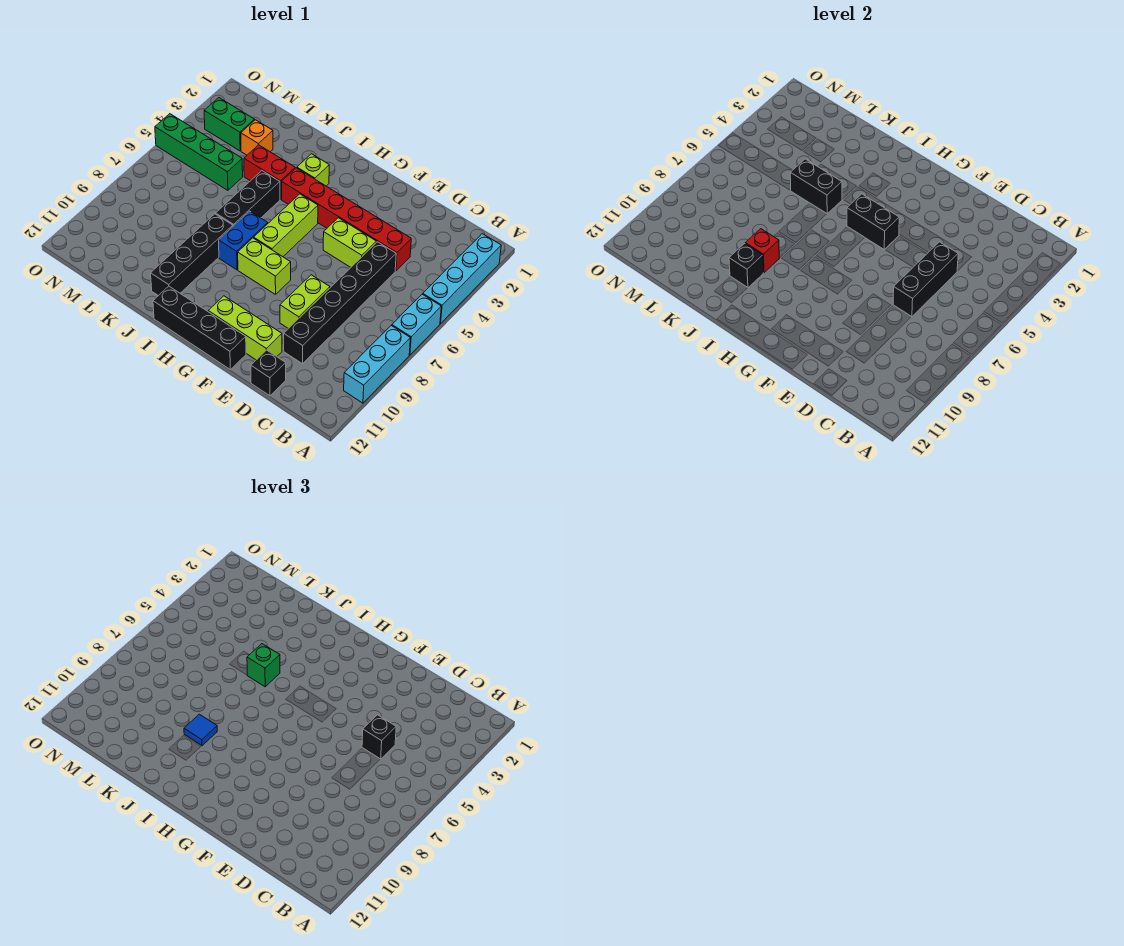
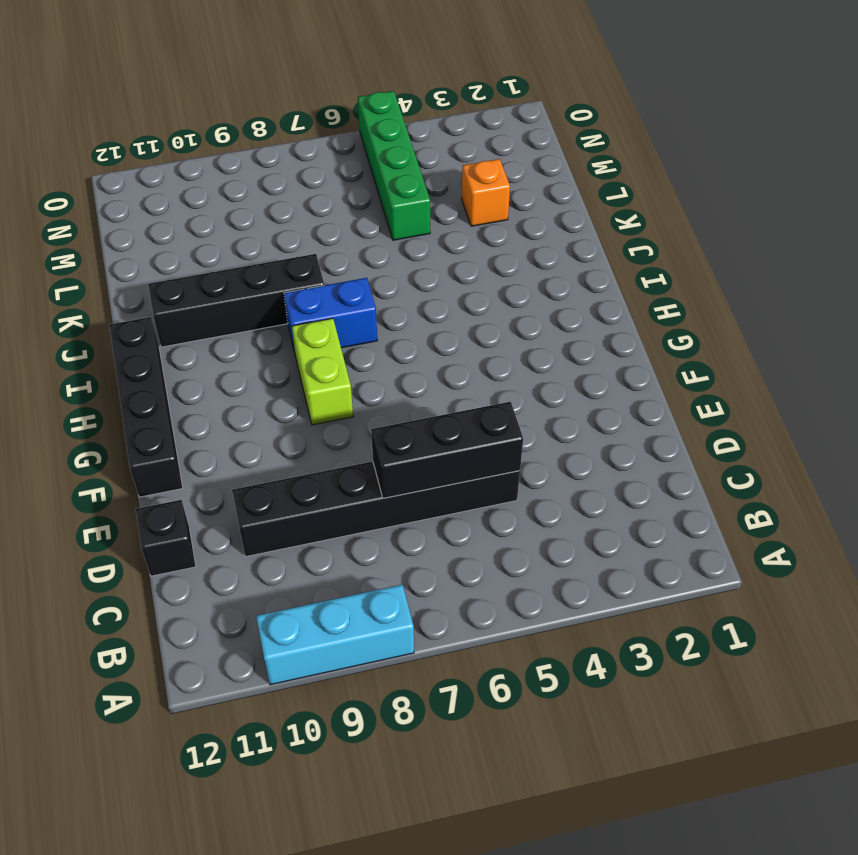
none -> cyan brick A2:A5 level 1
none -> cyan brick A6:A7 level 1
none -> red brick D4:I4 level 1

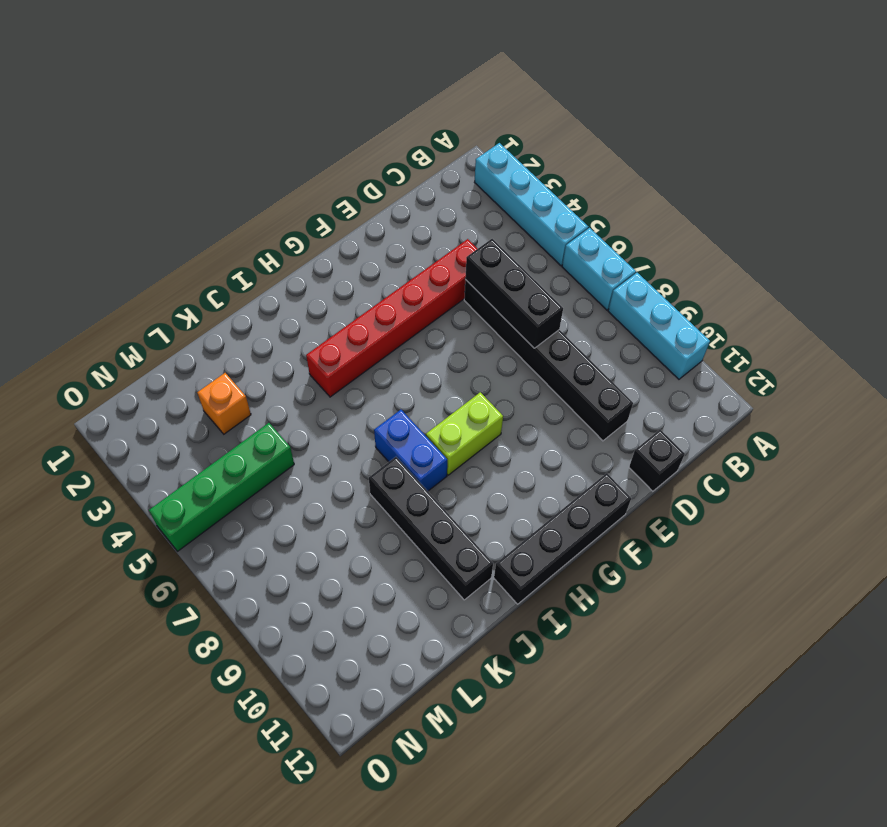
none -> lime brick E5:F5 level 1
none -> lime brick E8:E9 level 1
none -> lime brick E11:G11 level 1

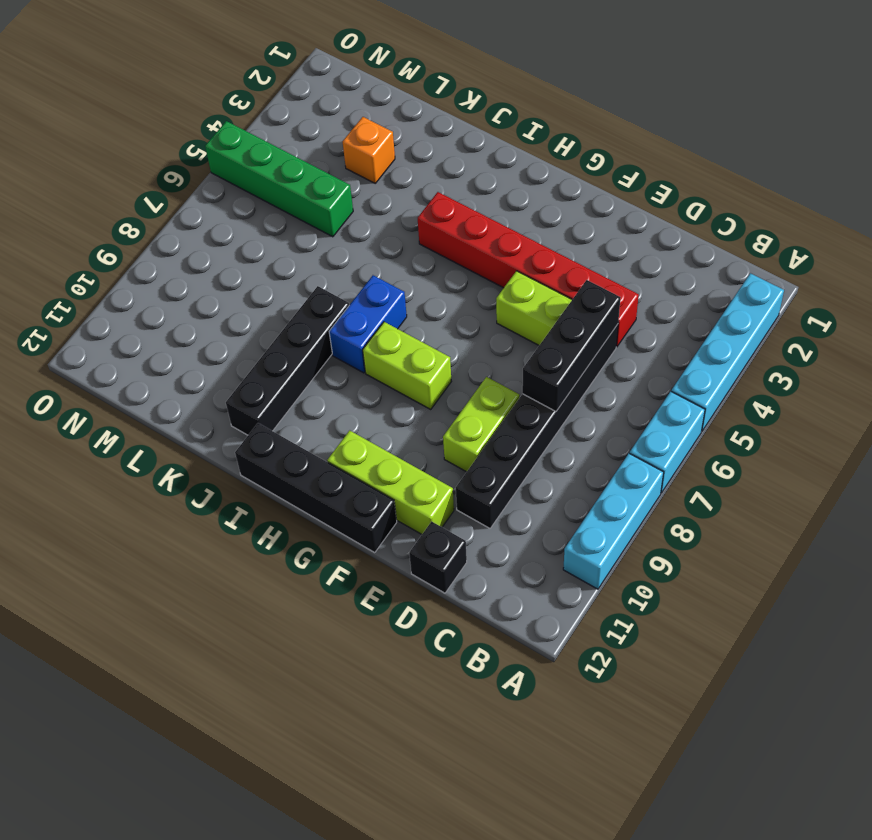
none -> lime brick H5:H7 level 1
none -> lime brick I3 level 1
none -> red brick J4:K4 level 1

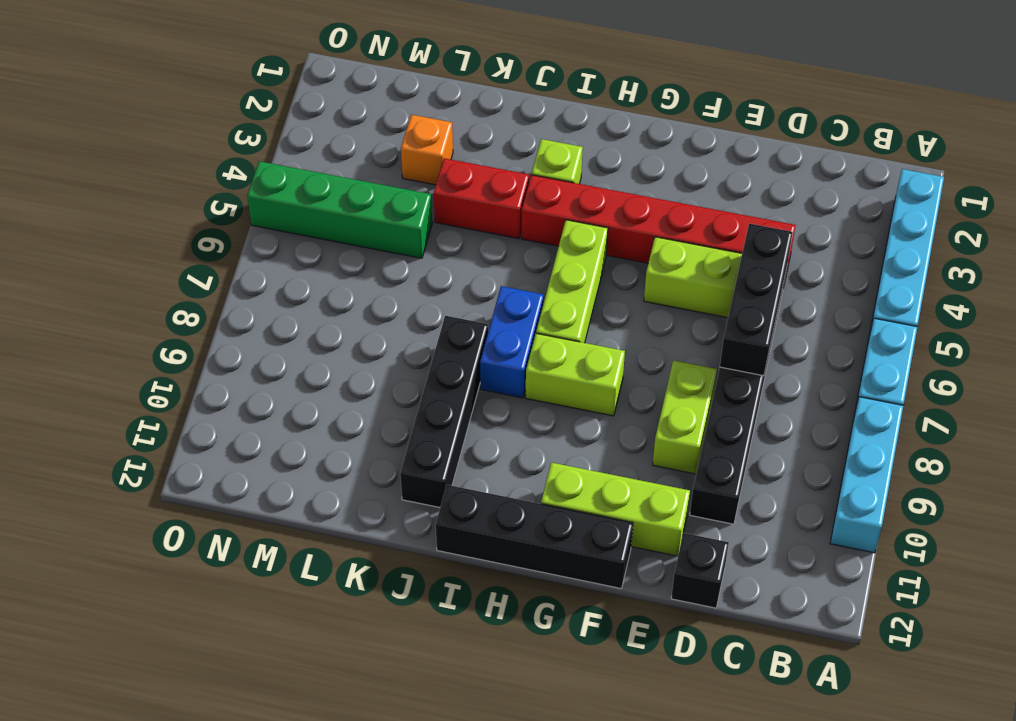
none -> black brick J5:J7 level 1
none -> green brick M3:N3 level 1
none -> black brick G5:H5 level 2

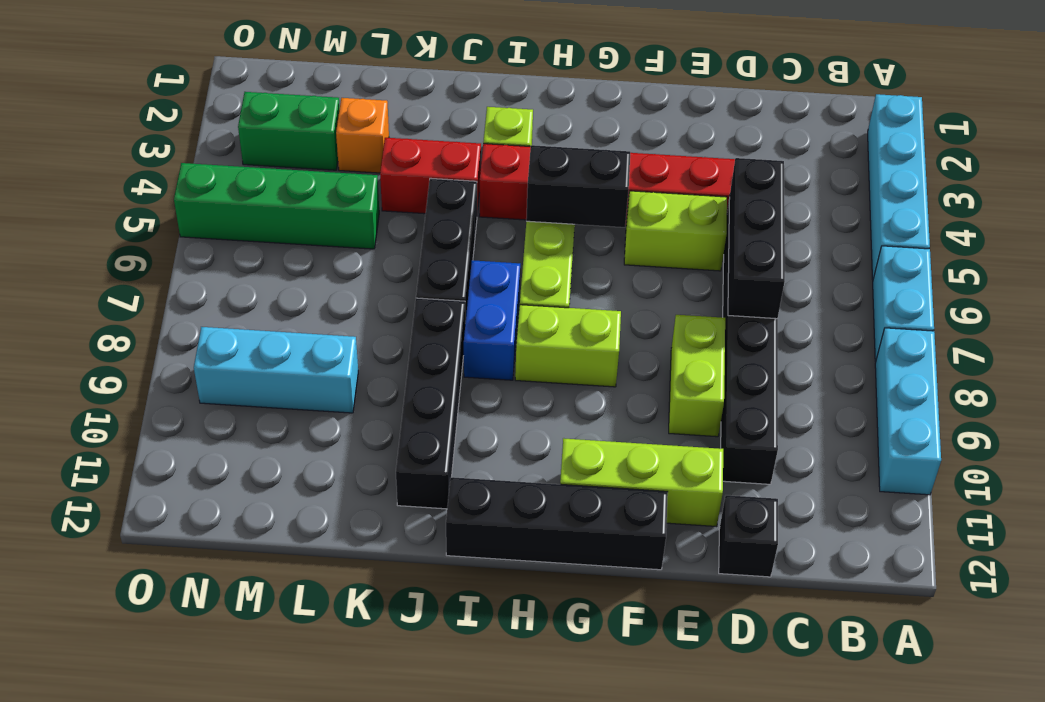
cyan brick L9:N9 level 1 -> none
none -> black brick J5:K5 level 2
none -> red brick J9 level 2
none -> black brick J10 level 2

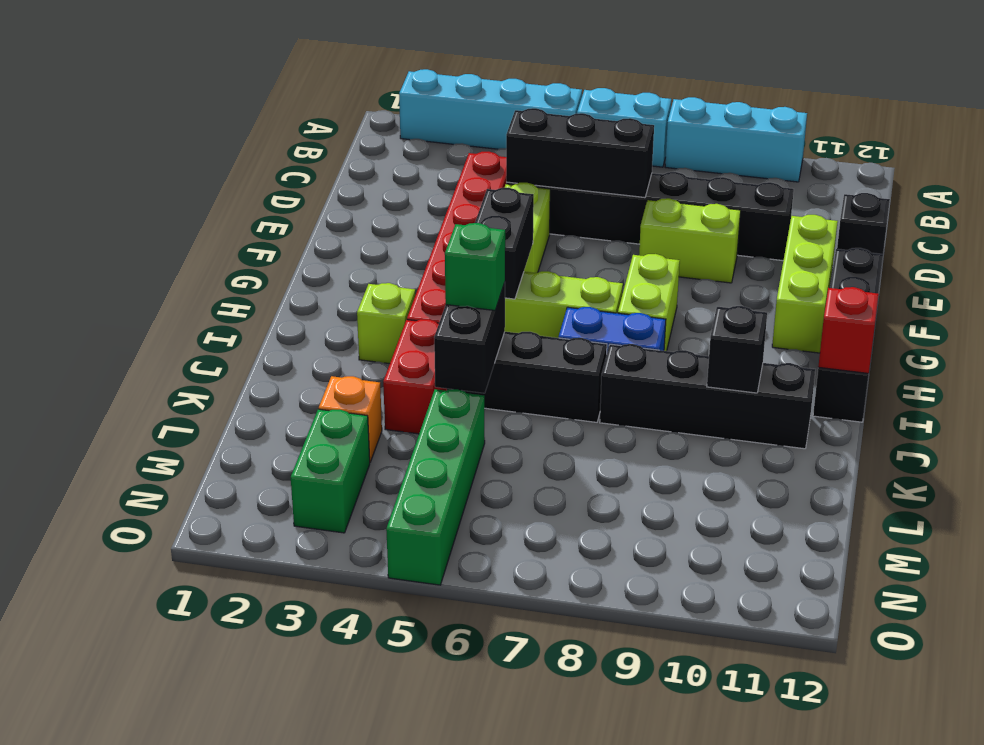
red brick I12 level 2 -> red brick J9 level 2
none -> black brick D5 level 3
none -> blue tile J9 level 3

